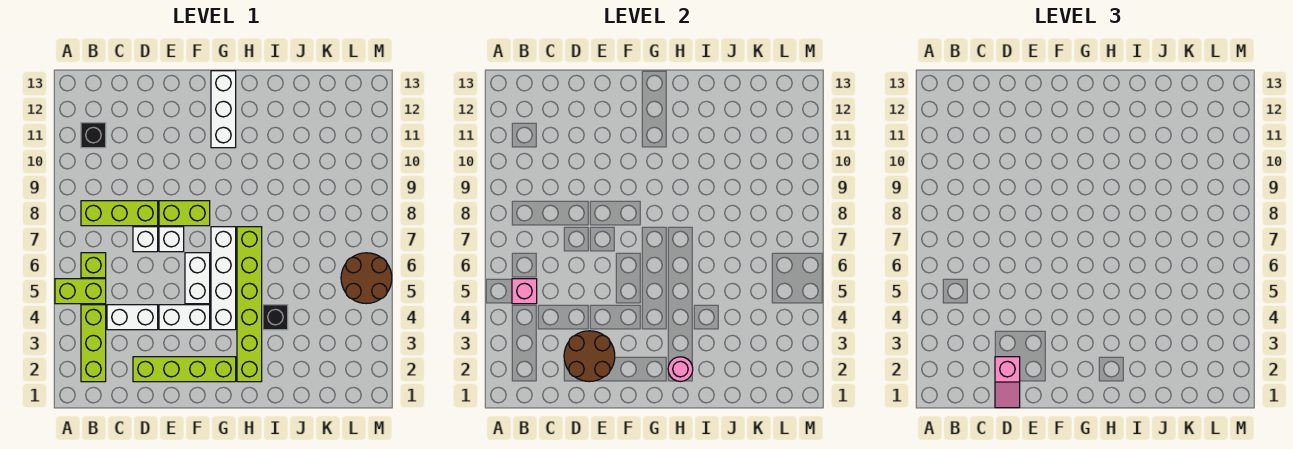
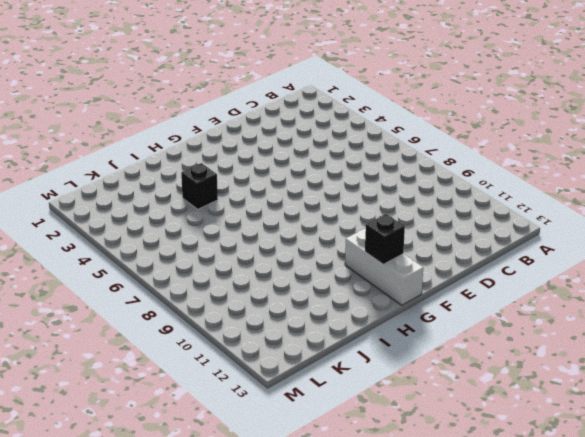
black brick G12 level 2 -> black brick B11 level 1
none -> lime brick A5:B5 level 1
none -> lime brick B2:B4 level 1
none -> lime brick B6 level 1

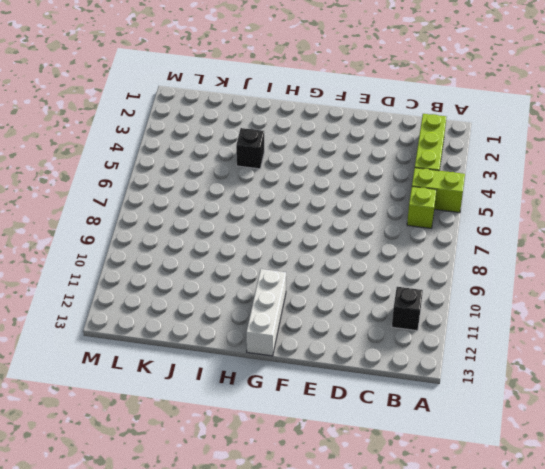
none -> lime brick B8:D8 level 1
none -> white brick C4:D4 level 1
none -> lime brick D2:G2 level 1

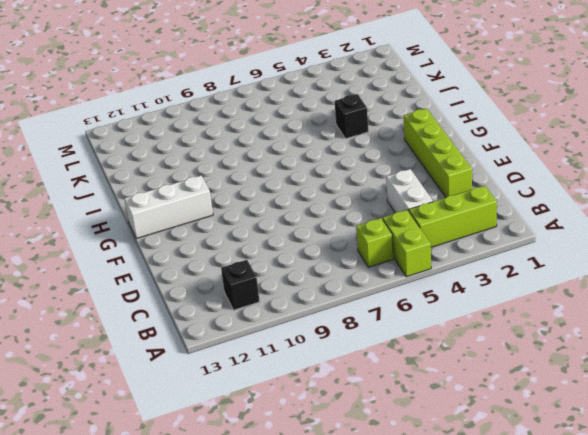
none -> lime brick B8:D8 level 1
none -> white brick D7 level 1
none -> white brick E4:F4 level 1

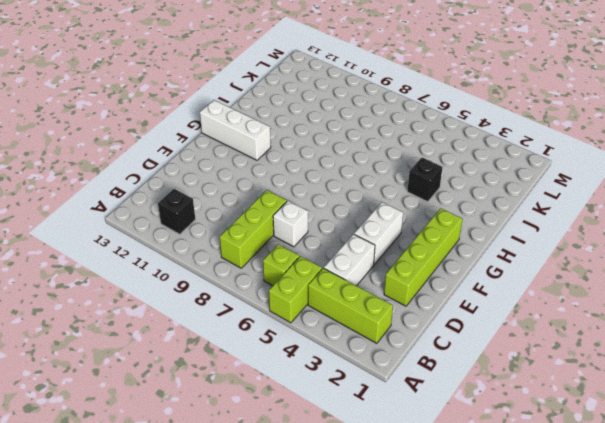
none -> white brick E7 level 1
none -> lime brick E8:F8 level 1
none -> white brick F5:F6 level 1

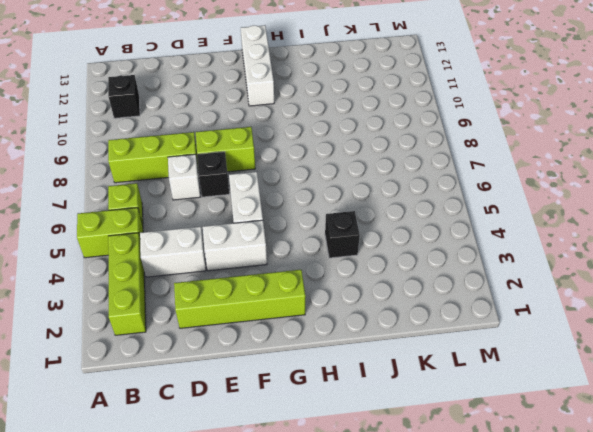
black brick E7 level 1 -> white brick E7 level 1
none -> white brick G4:G7 level 1
none -> lime brick H2:H7 level 1
none -> brown round brick L5:M6 level 1

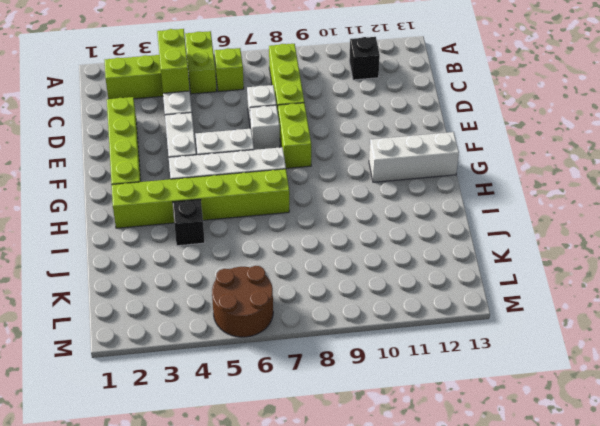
lime brick B4:C4 level 2 -> none
none -> pink brick B5 level 2
none -> brown round brick D2:E3 level 2
none -> pink round brick H2 level 2

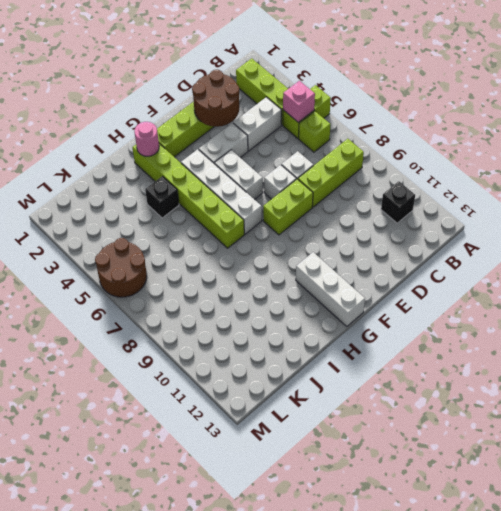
none -> pink slope D1:D2 level 3 top 2

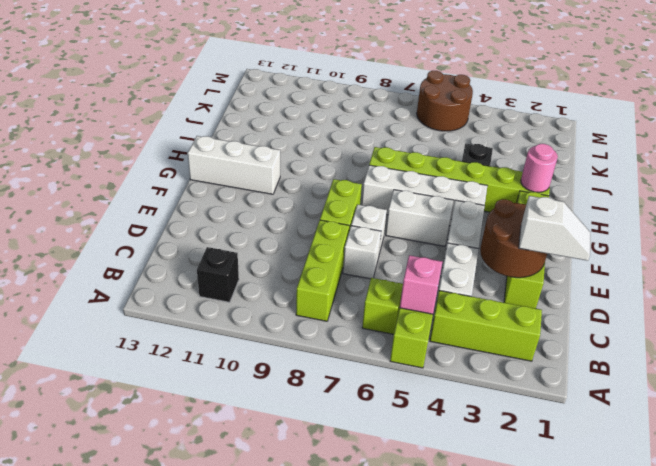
white slope D1:D2 level 3 top 2 -> pink slope D1:D2 level 3 top 2

